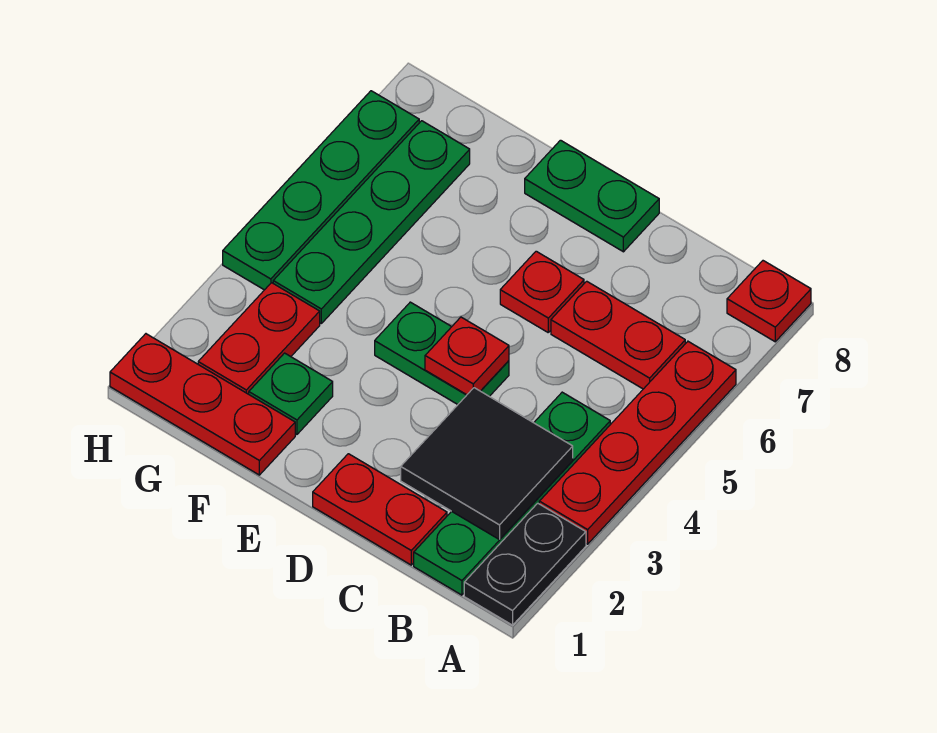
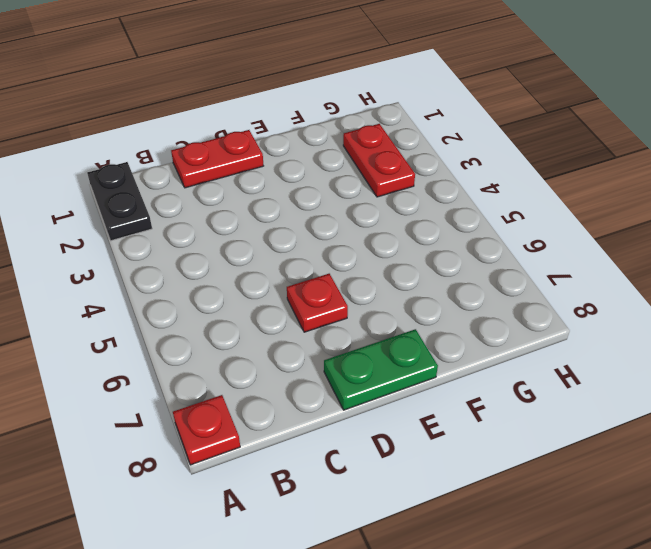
none -> red plate A3:A6 level 1
none -> green plate B1:B4 level 1
none -> red plate B6:C6 level 1

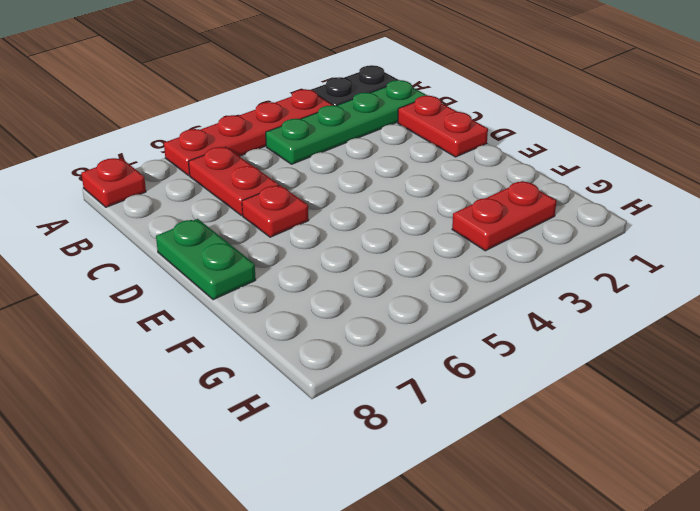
none -> green plate D4:E4 level 1
none -> red plate F1:H1 level 1
none -> green plate F2 level 1

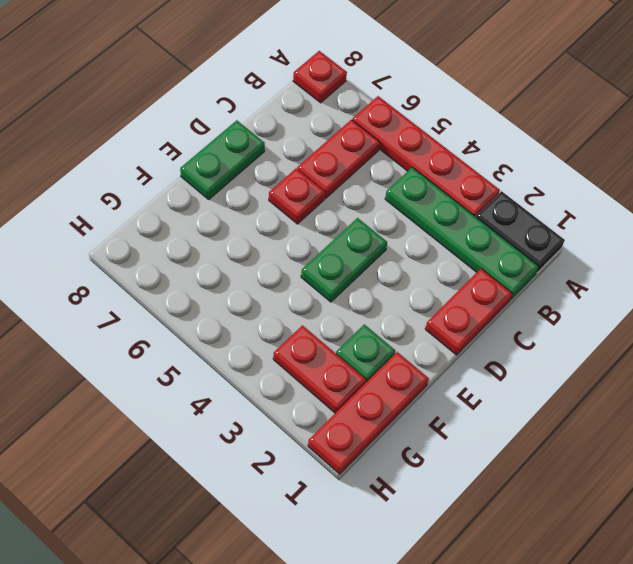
none -> green plate G4:G7 level 1
none -> green plate H4:H7 level 1
none -> black tile B2:C3 level 2

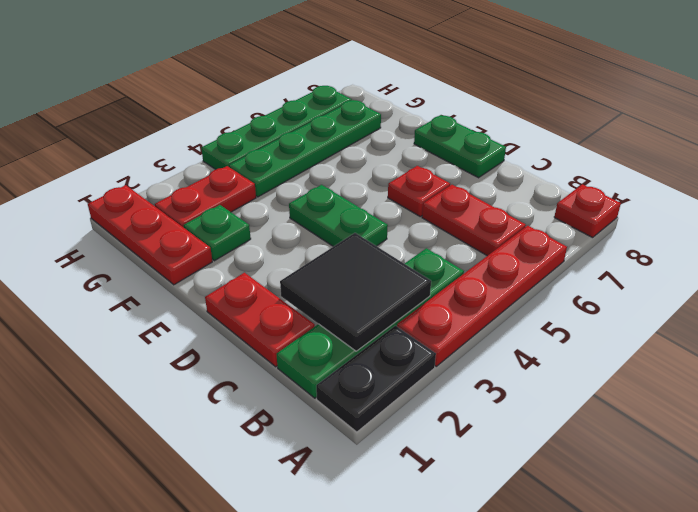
none -> red plate D4 level 2

